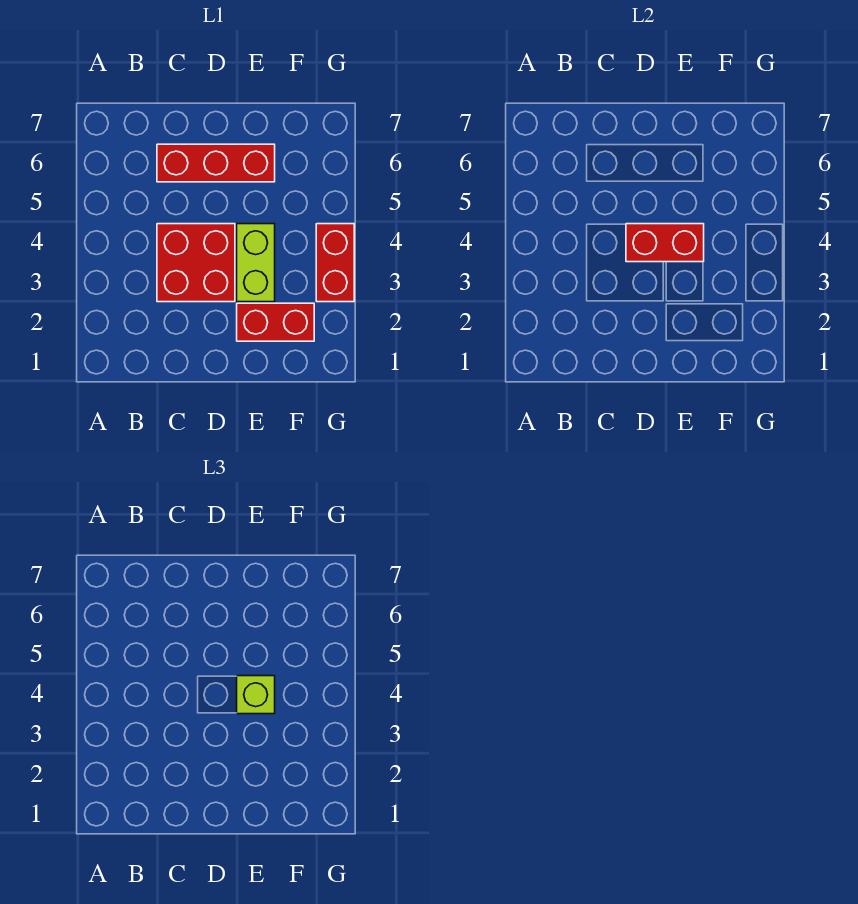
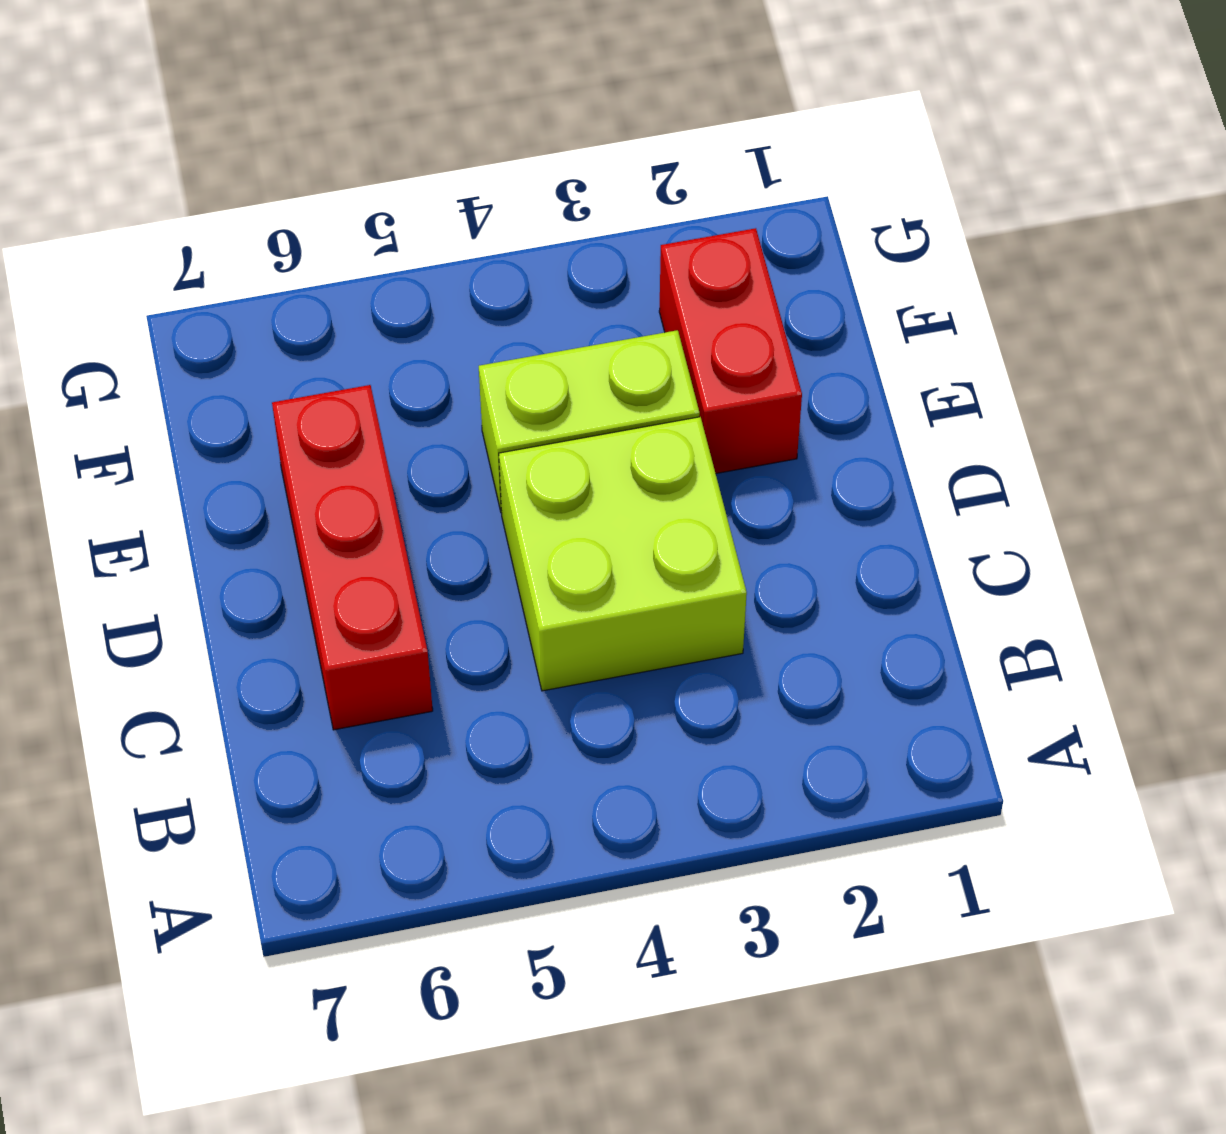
lime brick C3:D4 level 1 -> red brick C3:D4 level 1
none -> red brick G3:G4 level 1
none -> red brick D4:E4 level 2

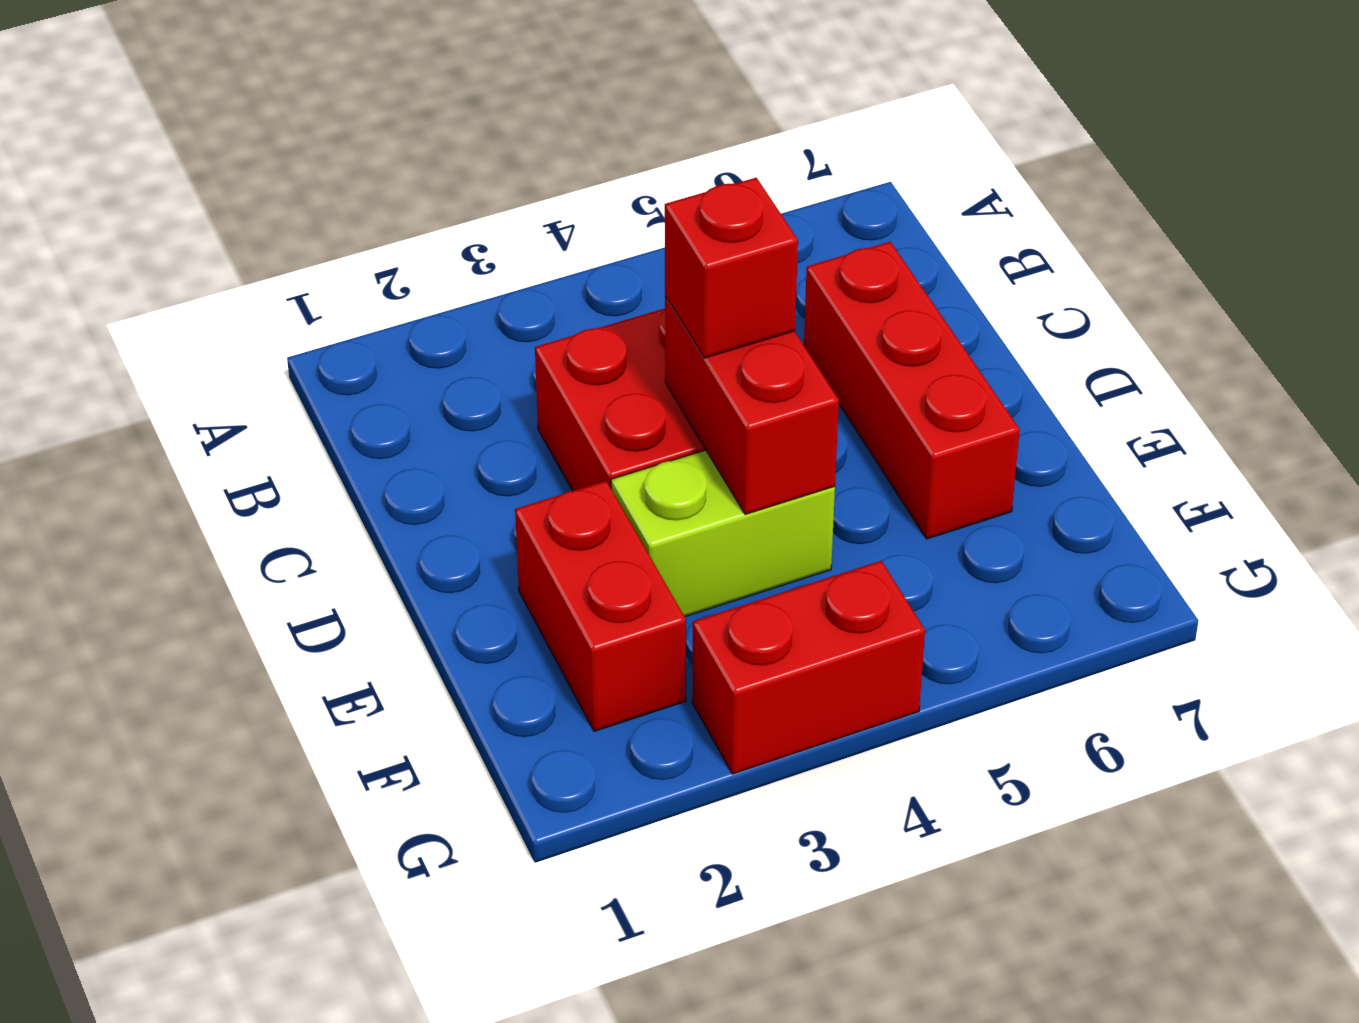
red brick D4 level 3 -> none
none -> lime brick E4 level 3

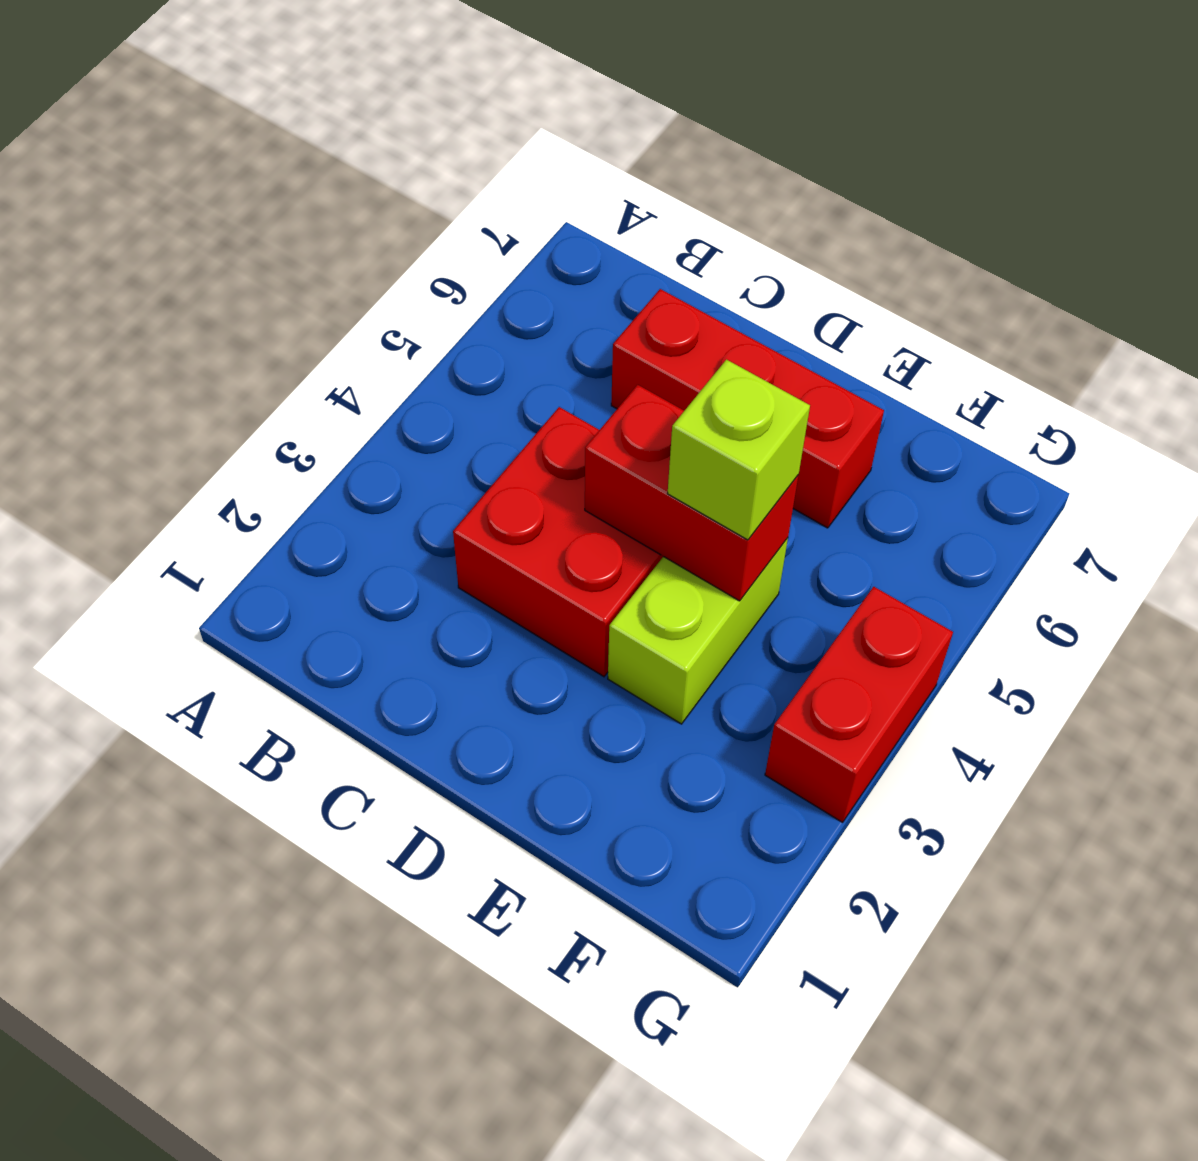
none -> red brick E2:F2 level 1

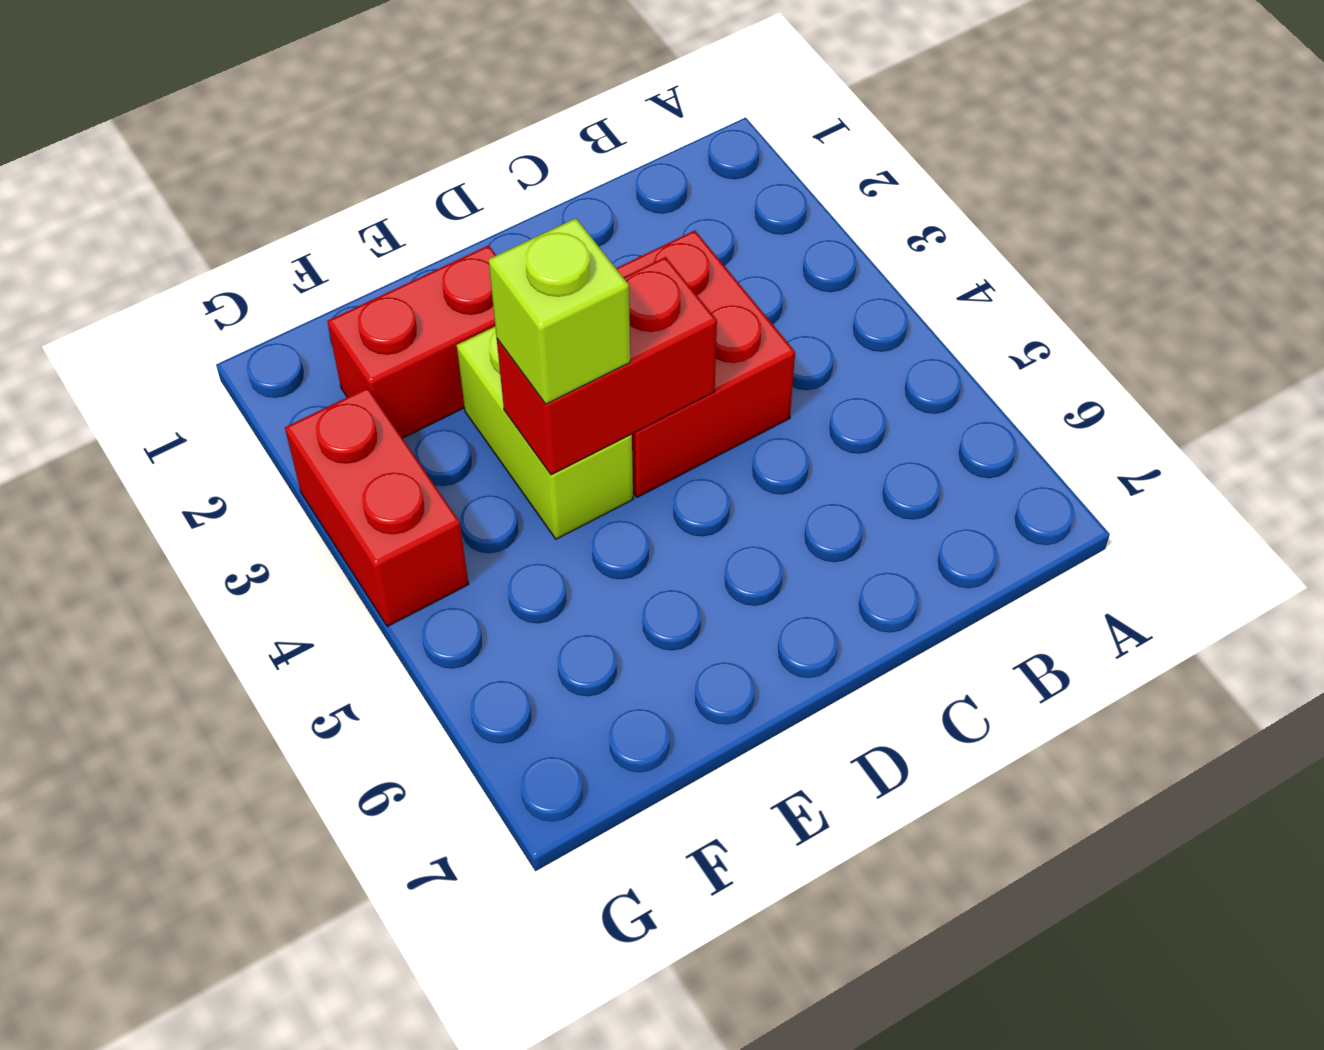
none -> red brick C6:E6 level 1

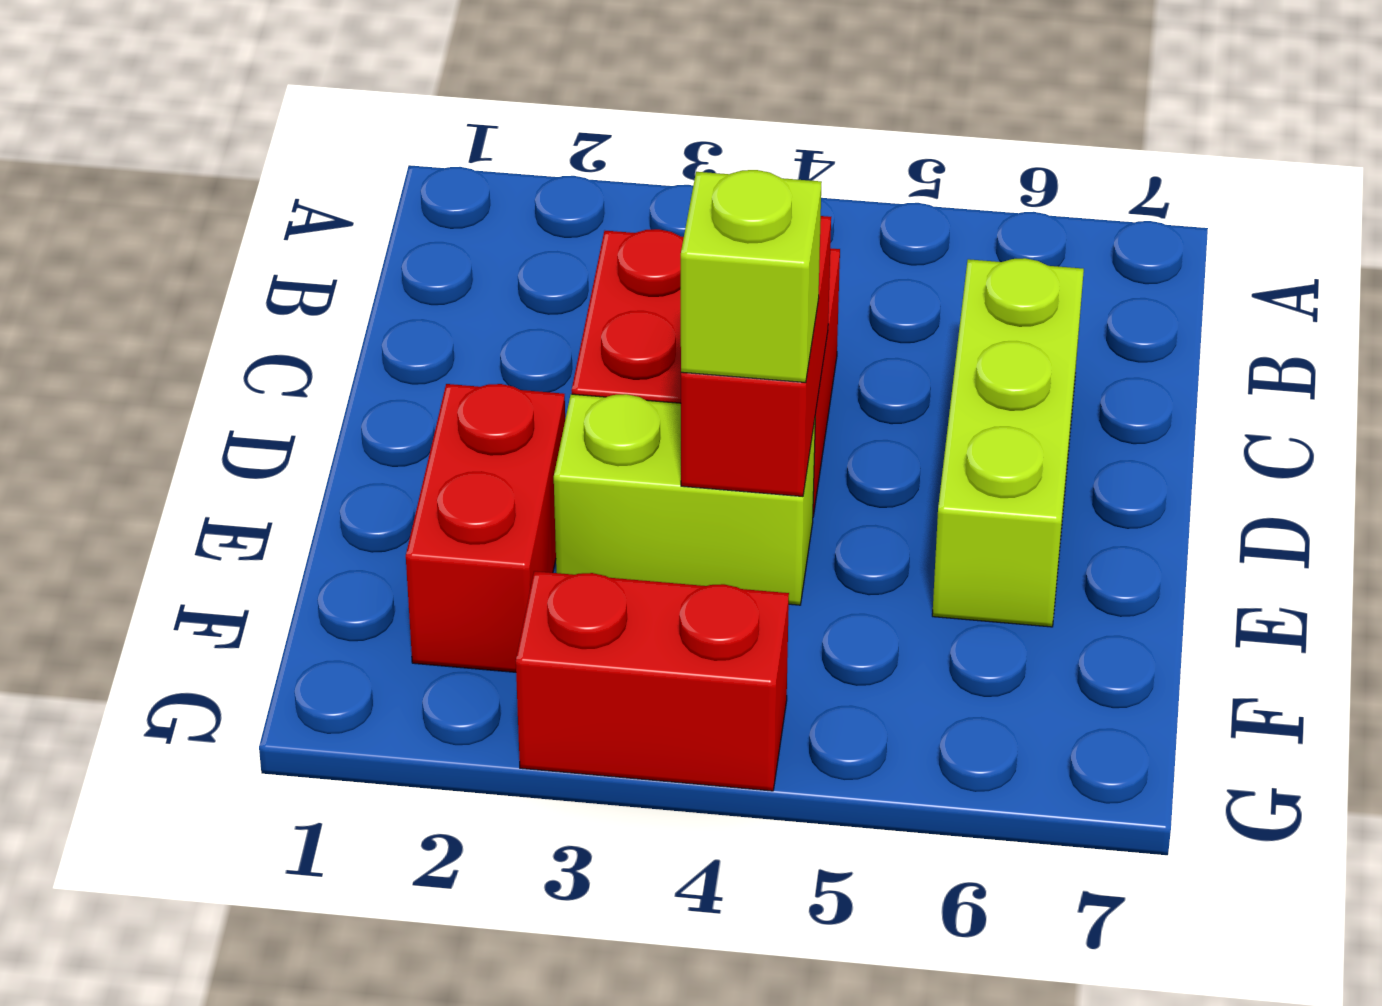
lime brick C6:E6 level 1 -> red brick C6:E6 level 1

